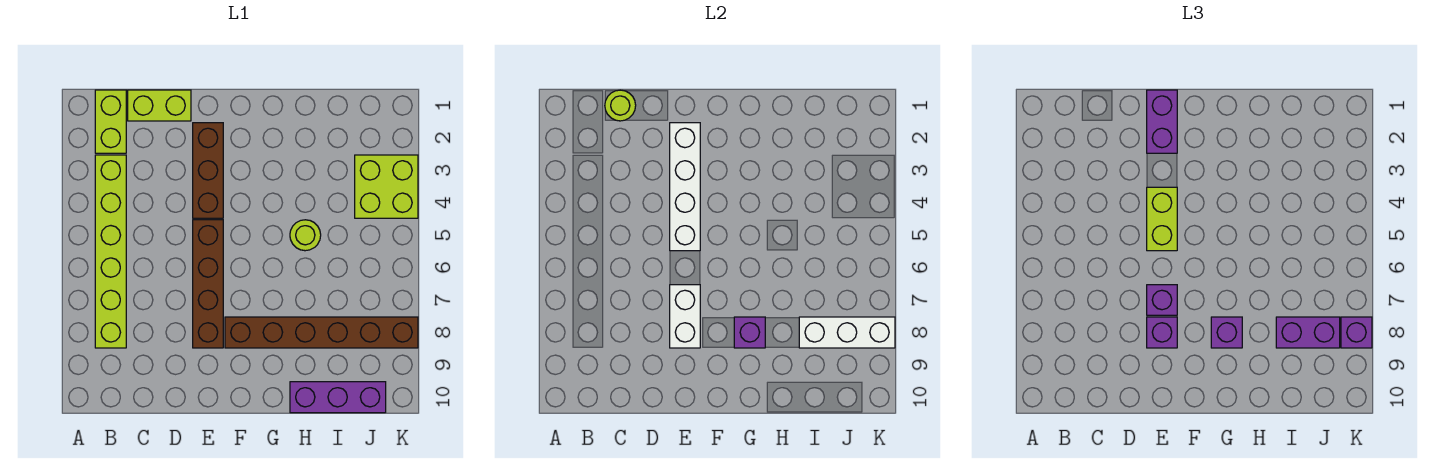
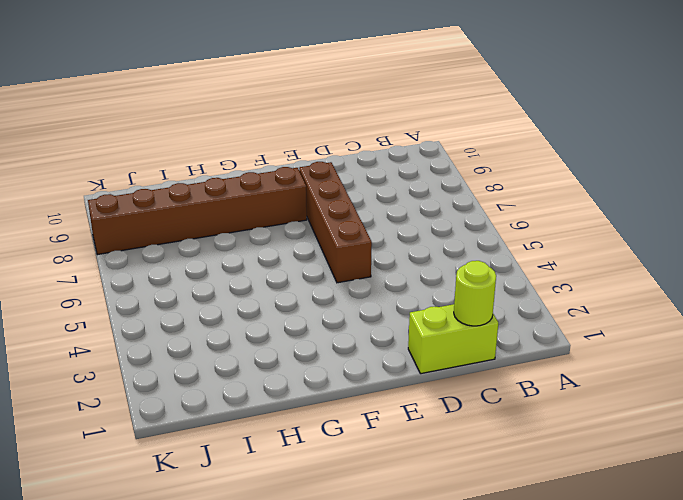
none -> lime brick B1:B2 level 1
none -> lime brick B3:B8 level 1
none -> brown brick E2:E4 level 1

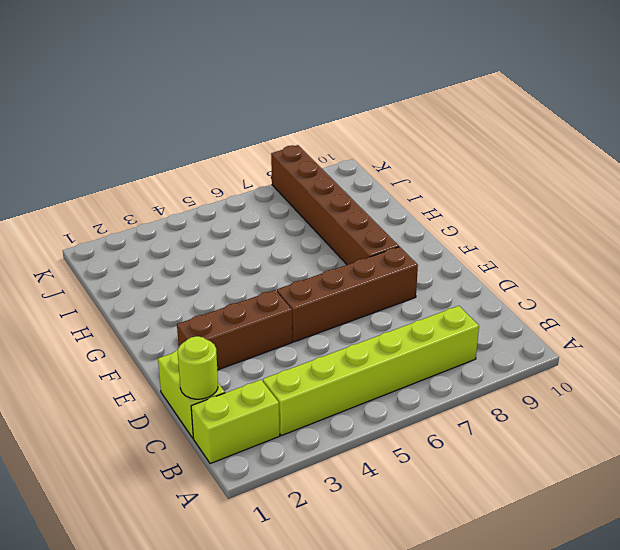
none -> lime round brick H5 level 1
none -> purple brick H10:J10 level 1
none -> lime brick J3:K4 level 1

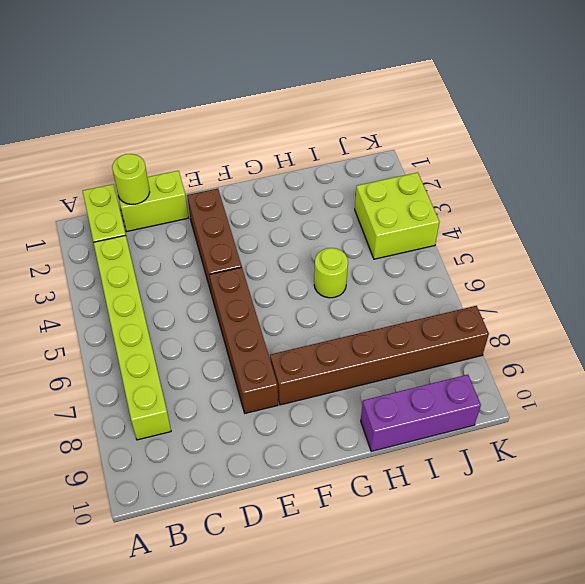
none -> white brick E2:E5 level 2
none -> white brick E7:E8 level 2
none -> purple brick G8 level 2

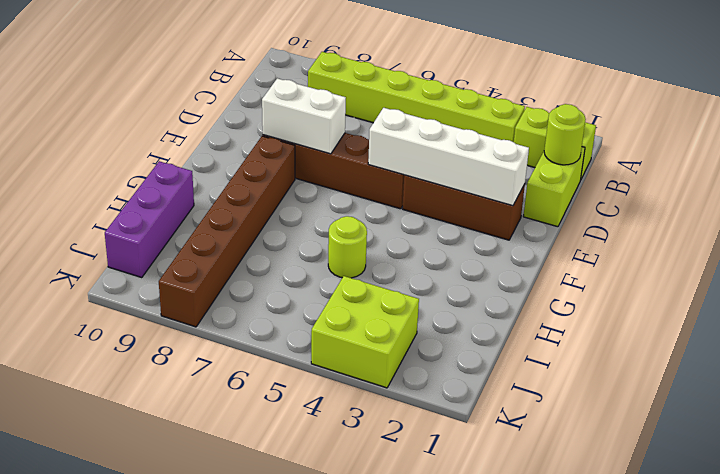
none -> purple brick G8 level 2
none -> white brick I8:K8 level 2
none -> purple brick E1:E2 level 3

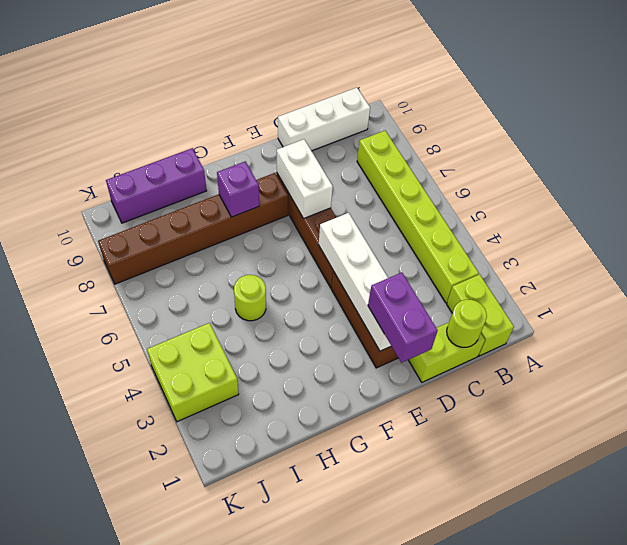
white brick B10:D10 level 1 -> white brick I8:K8 level 2
none -> lime brick E4:E5 level 3
none -> purple brick E7 level 3
none -> purple brick E8 level 3

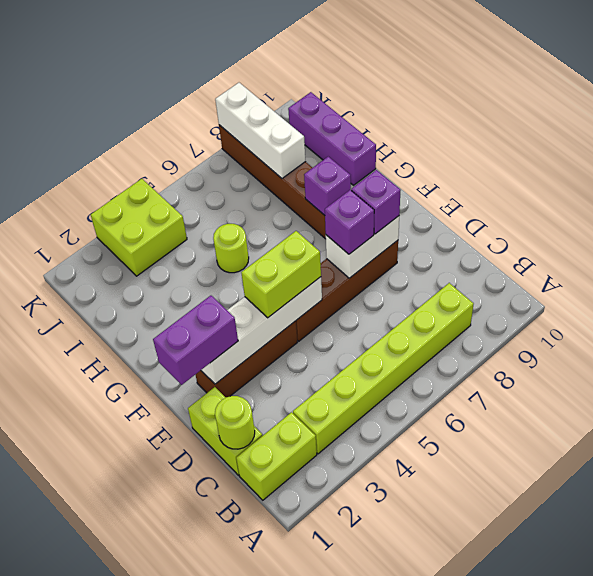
none -> purple brick G8 level 3
none -> purple brick I8:J8 level 3
none -> purple brick K8 level 3

